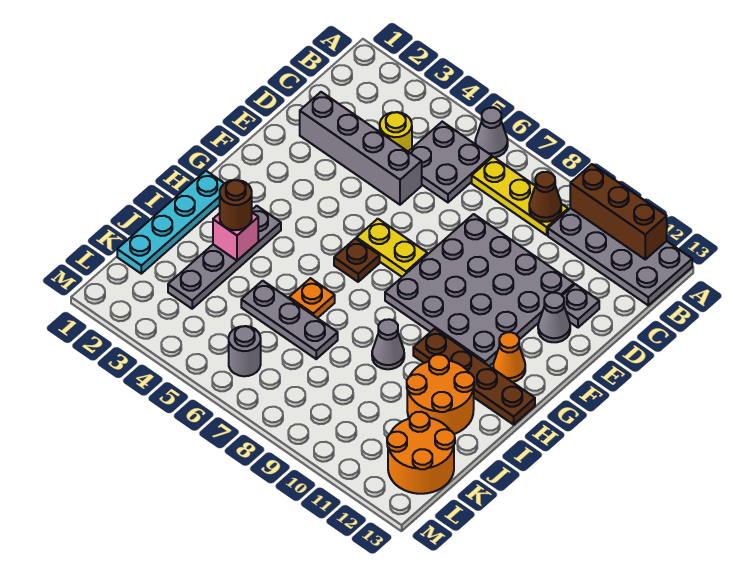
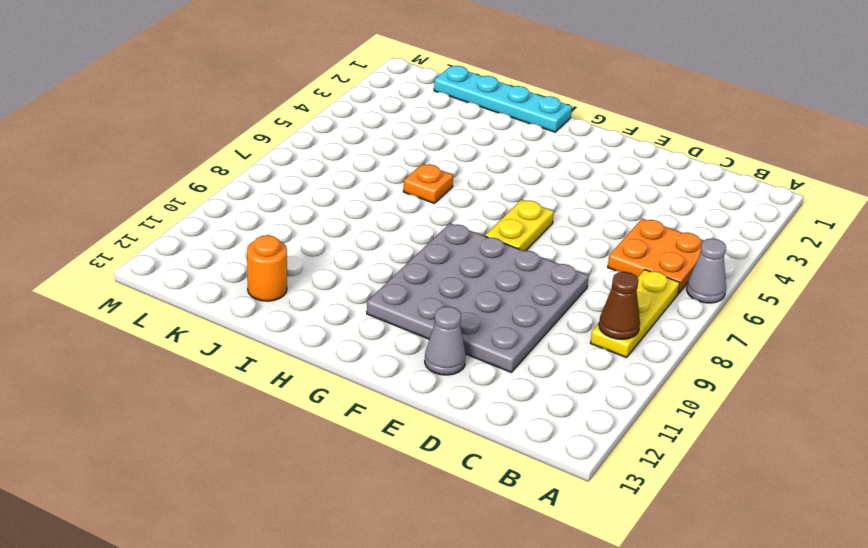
orange plate B5:C6 level 1 -> grey plate B5:C6 level 1
orange round brick J12 level 1 -> orange round brick I11:J12 level 1
none -> grey plate A10:B13 level 1
none -> yellow round brick C4 level 1
none -> grey brick D2:D5 level 1

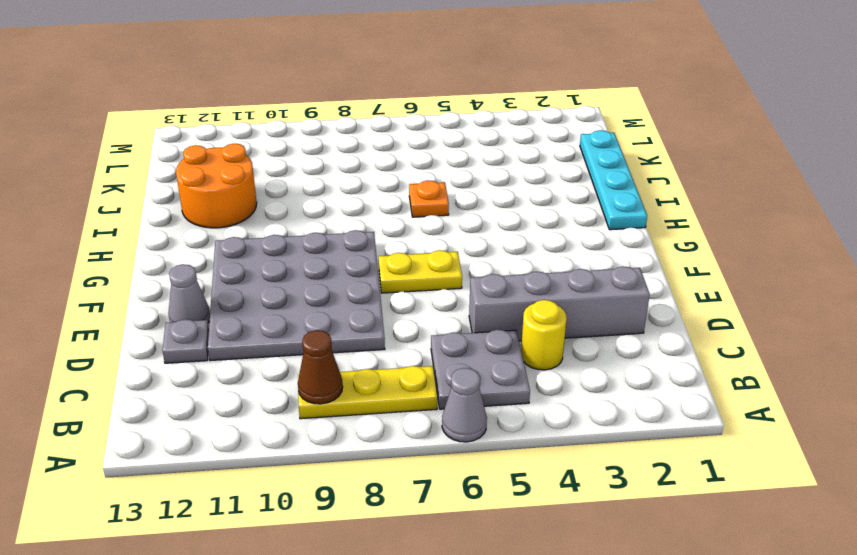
none -> grey plate A10:B13 level 1
none -> brown plate G6 level 1
none -> orange cone G12 level 1

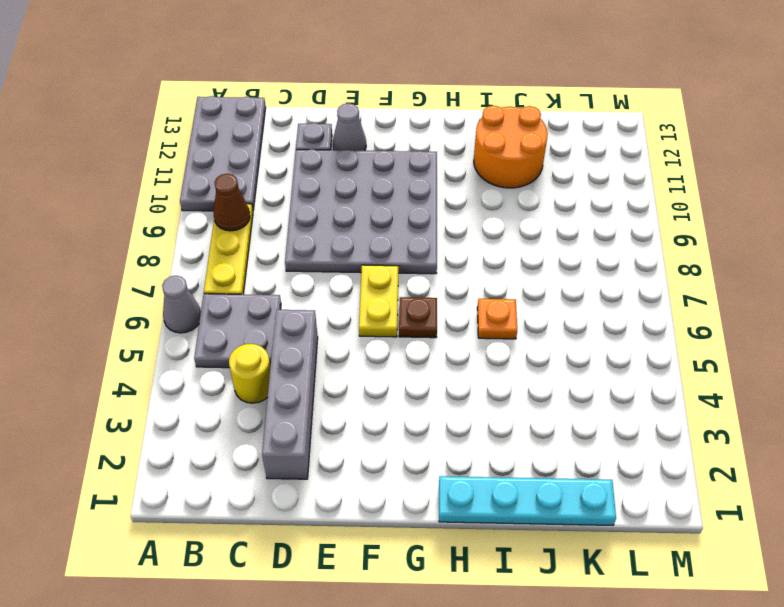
none -> orange cone G12 level 1
none -> grey plate H3:K3 level 1
none -> brown plate H10:H13 level 1

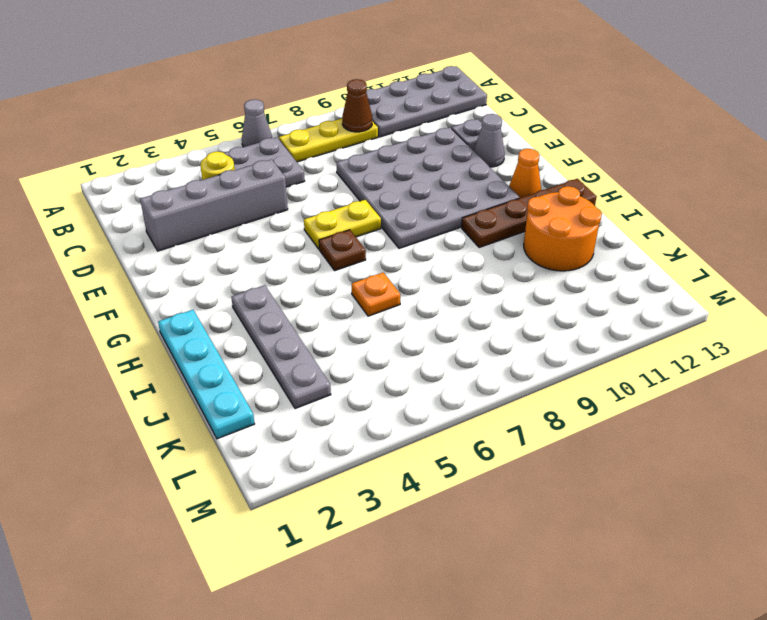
none -> grey cone I9 level 1
none -> grey plate J5:J7 level 1
none -> orange round brick K12:L13 level 1

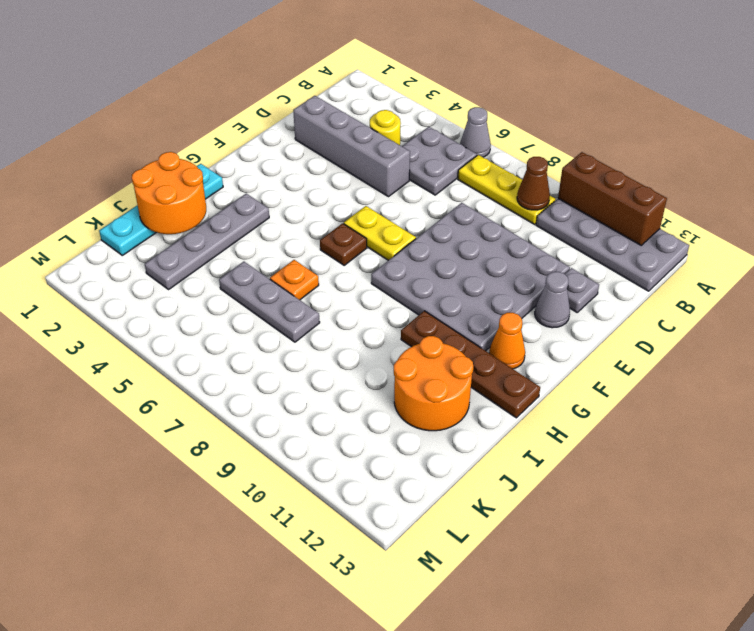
orange round brick I1:J2 level 2 -> orange round brick K12:L13 level 1
none -> grey cone I9 level 1
none -> grey round brick L6 level 1
none -> pink brick I3 level 2

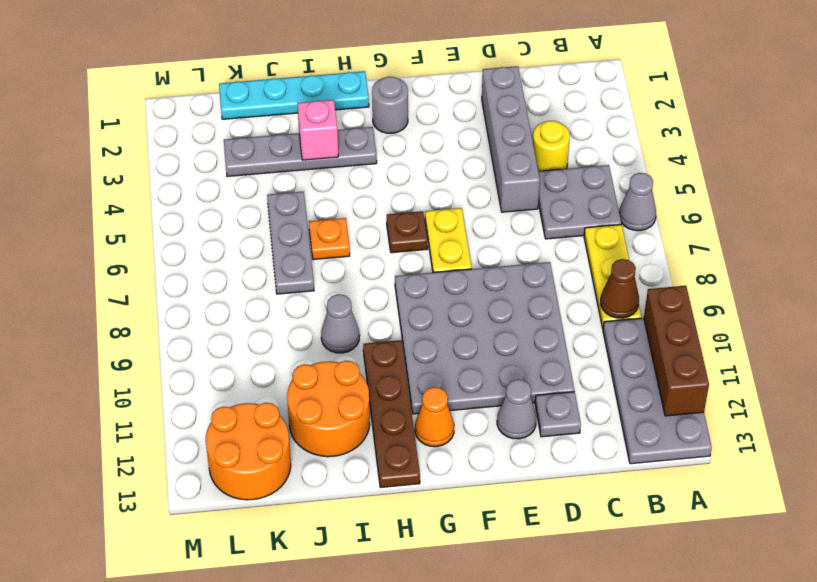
grey round brick G2 level 1 -> grey round brick L6 level 1
none -> brown round brick I3 level 3

